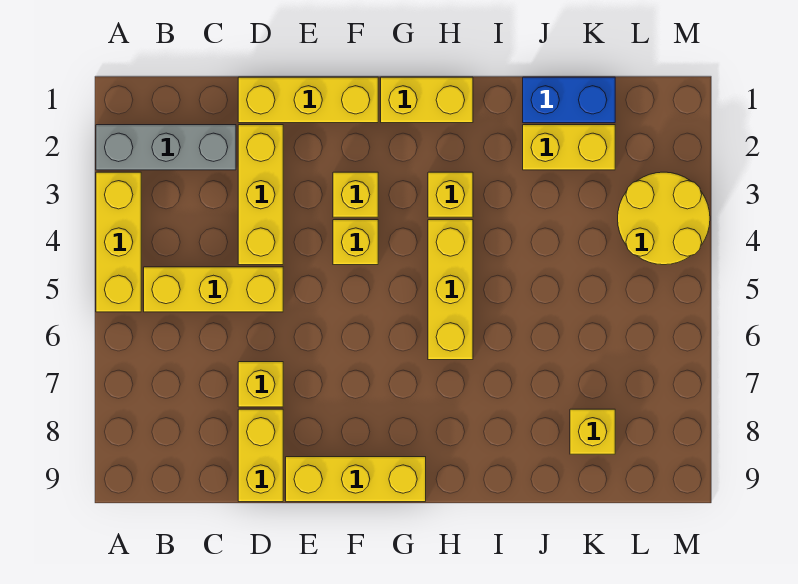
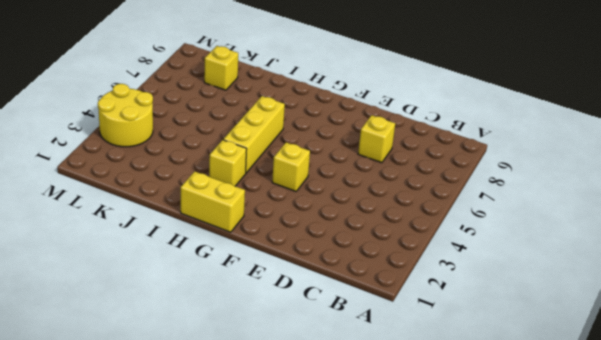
none -> grey brick A2:C2 level 1
none -> yellow brick A3:A5 level 1
none -> yellow brick B5:D5 level 1

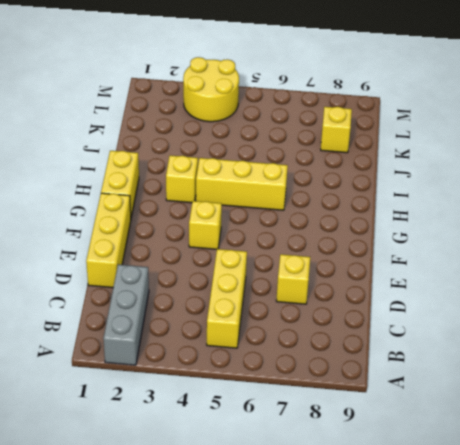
none -> yellow brick A3:A5 level 1
none -> yellow brick D2:D4 level 1
none -> yellow brick D8:D9 level 1

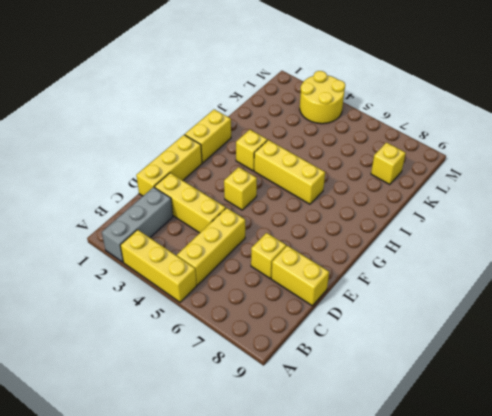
none -> yellow brick E9:G9 level 1
none -> yellow brick F3 level 1
none -> blue brick J1:K1 level 1

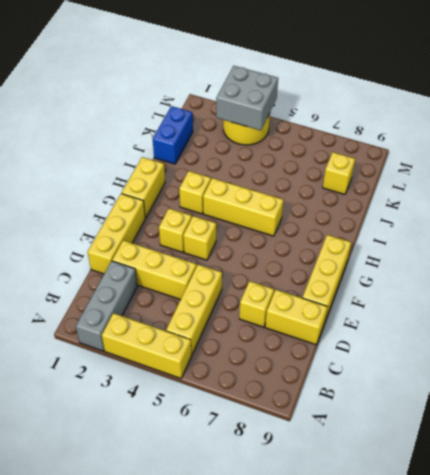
grey brick L3:M4 level 2 -> none
none -> yellow brick J2:K2 level 1

